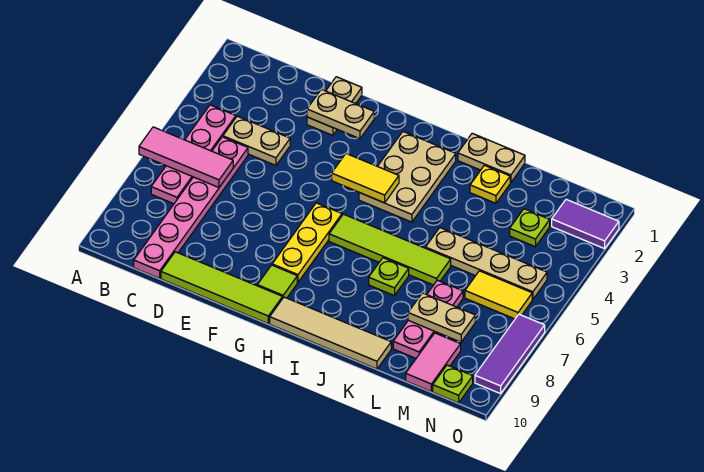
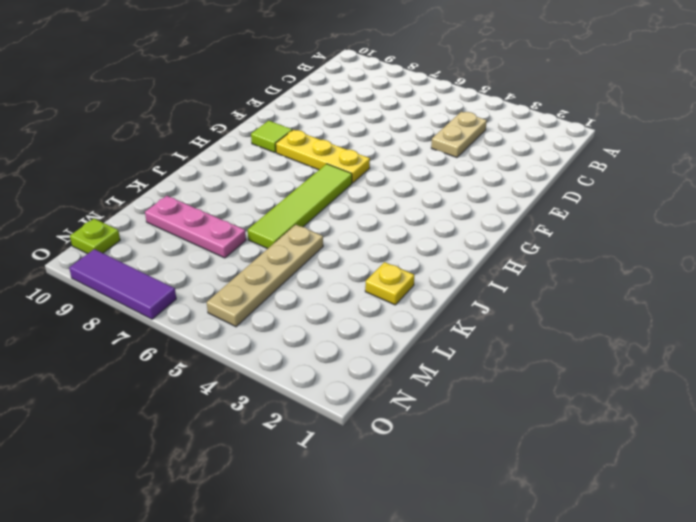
none -> pink plate B4:B7 level 1
none -> pink plate C5:C10 level 1
none -> lime tile D10:G10 level 1

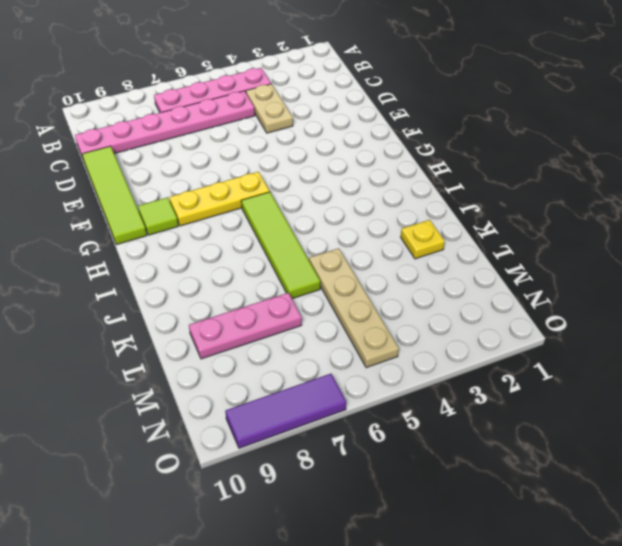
none -> tan plate E1:E2 level 1
none -> tan plate H2:I4 level 1
none -> tan tile H10:K10 level 1

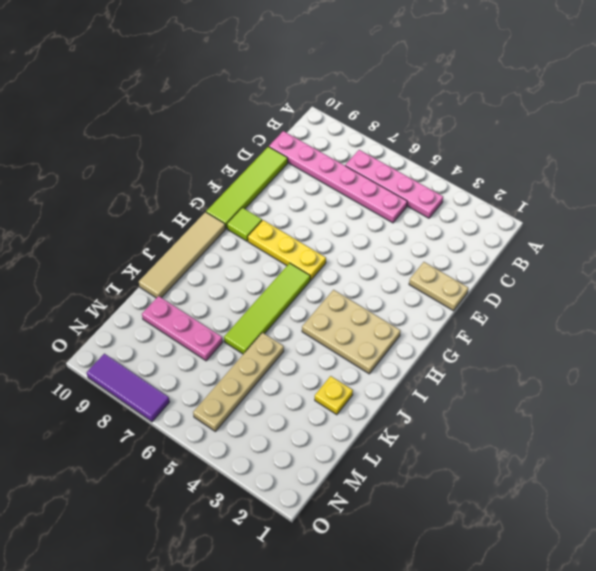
none -> tan plate C4:D4 level 1
none -> tan plate J1:K1 level 1
none -> lime plate J7 level 1

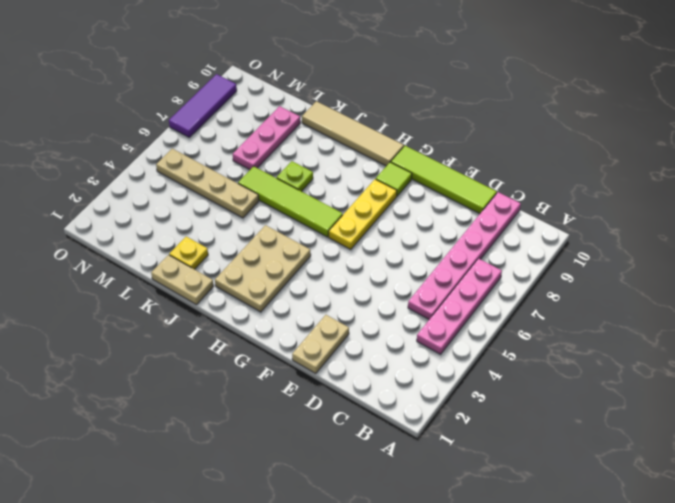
none -> tan plate C4:D4 level 1
none -> lime plate M3 level 1
none -> yellow tile M6:N6 level 1

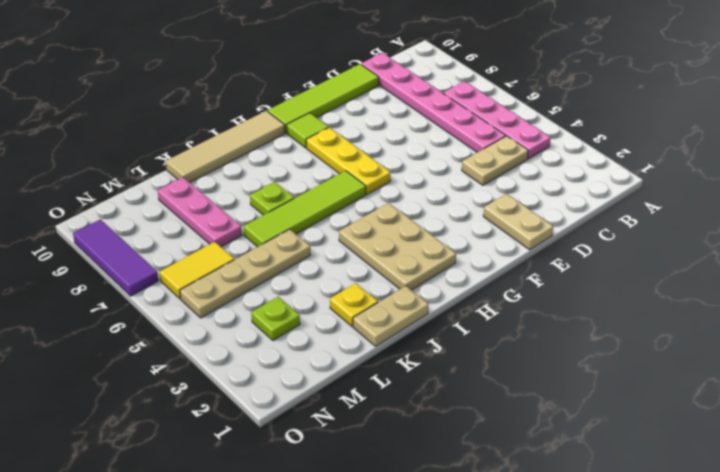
none -> pink tile M9:M10 level 1
none -> purple tile N2:O2 level 1
none -> lime plate N10 level 1

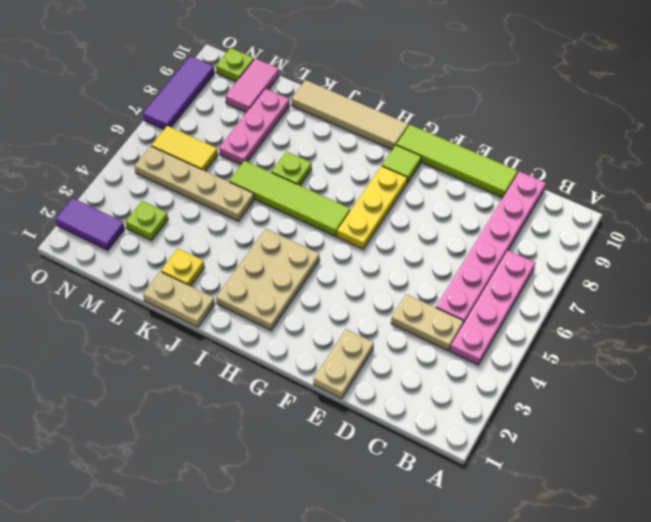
none -> pink tile A6:C6 level 2
none -> tan plate E2:F2 level 2
none -> yellow tile G4:H4 level 2

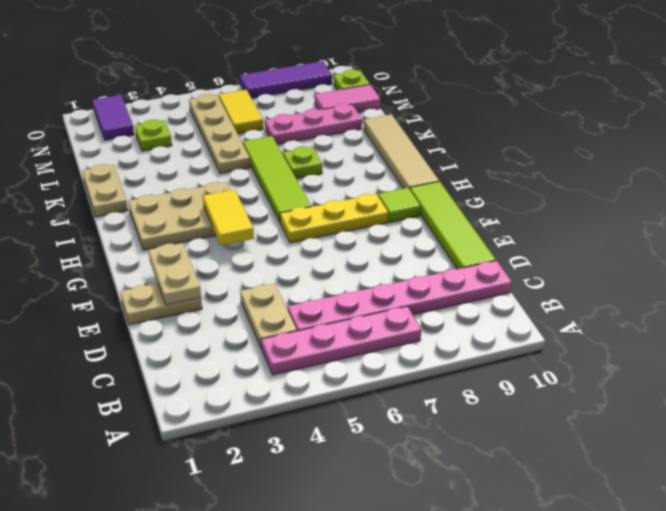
none -> yellow plate K2 level 1
none -> pink tile A6:C6 level 2
none -> tan plate L8:M8 level 2

